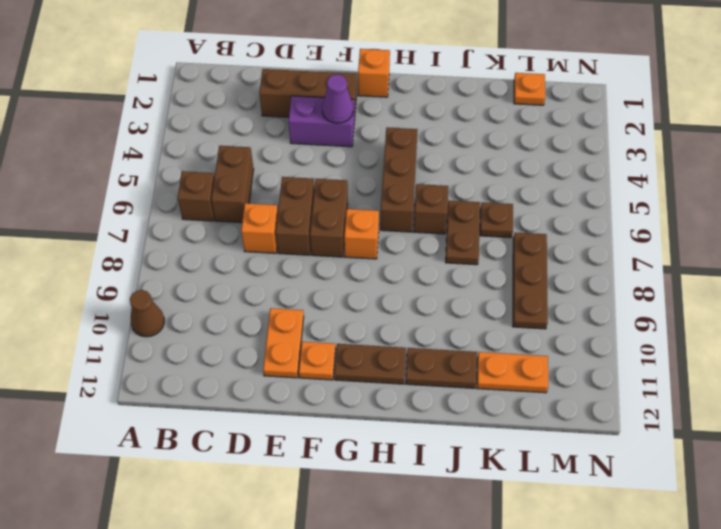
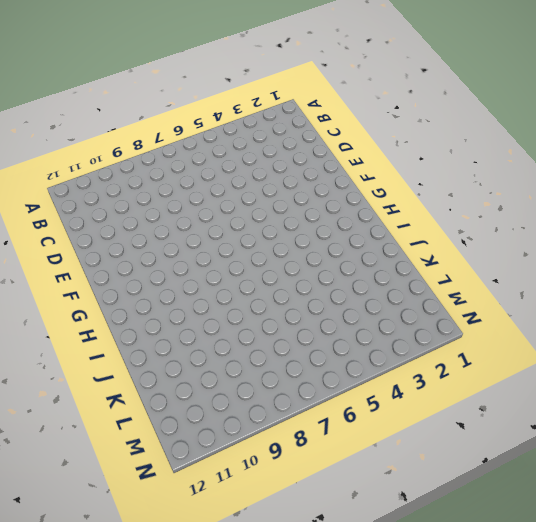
none -> brown cone A10 level 1
none -> brown brick B6 level 1
none -> brown brick C5:C6 level 1

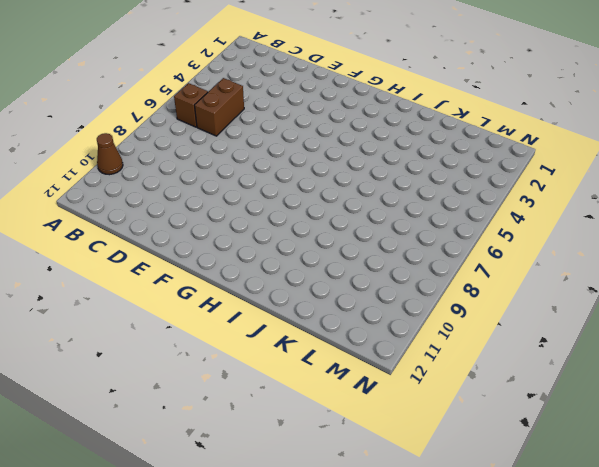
none -> brown brick D2:F2 level 1
none -> orange brick D7 level 1
none -> purple brick E3:F3 level 1

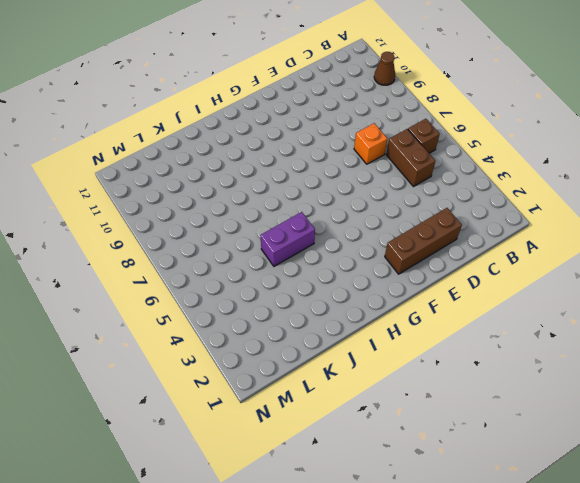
purple brick I5:J5 level 1 -> purple brick E3:F3 level 1
none -> brown brick E6:E7 level 1
none -> orange plate E10:E11 level 1
none -> brown brick F6:F7 level 1

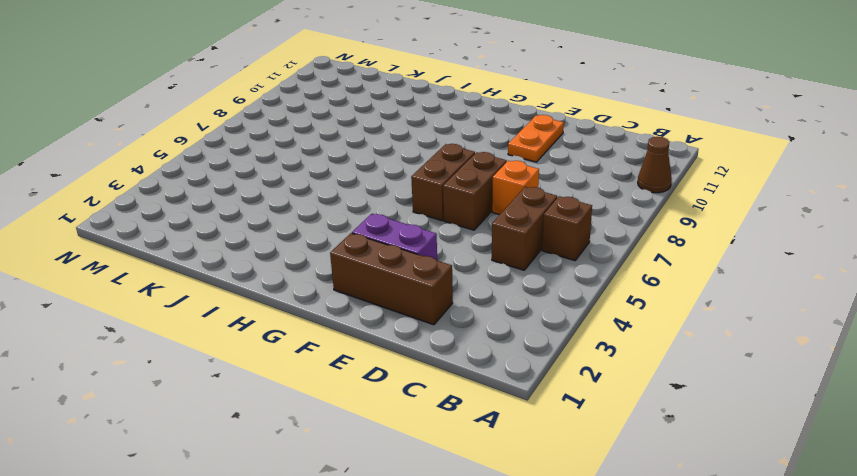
none -> orange plate F11 level 1
none -> orange brick G1 level 1
none -> orange brick G7 level 1

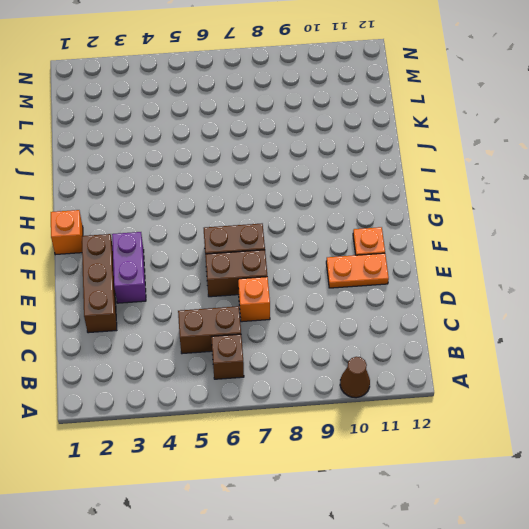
none -> orange brick G7 level 1
none -> brown plate G11:H11 level 1
none -> brown brick H4:H6 level 1

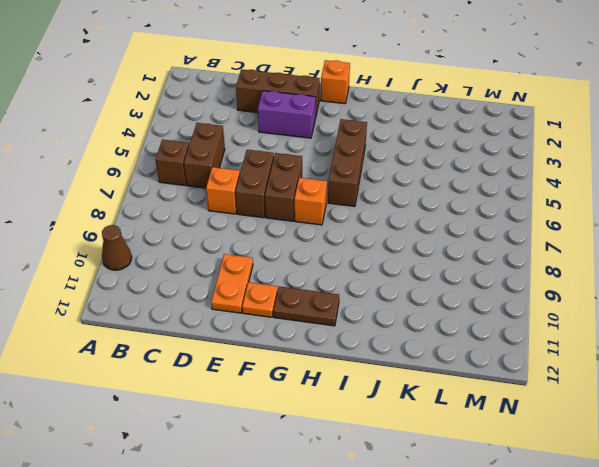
none -> brown brick I6 level 1
none -> brown plate I11:J11 level 1
none -> brown plate J6:J7 level 1

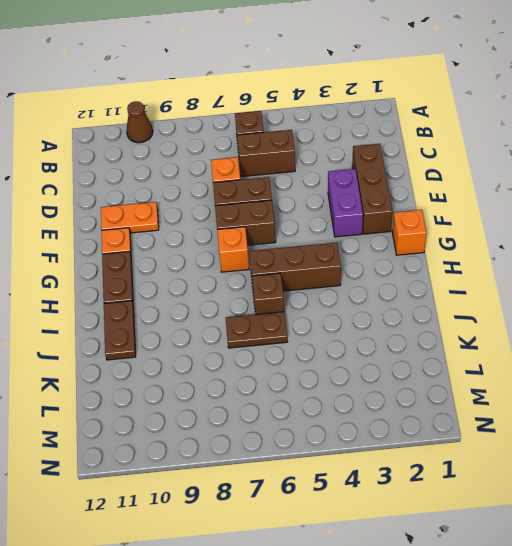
none -> brown plate K6 level 1
none -> orange plate K11:L11 level 1
none -> orange plate L1 level 1

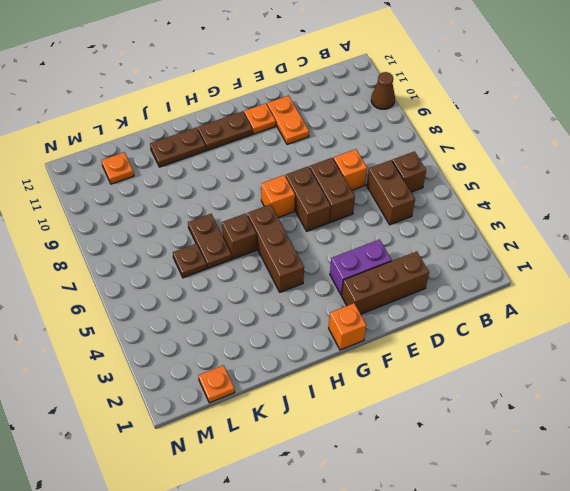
orange plate L11 level 1 -> orange plate K11:L11 level 1
none -> brown plate L7:L9 level 1
none -> purple cone F3 level 2

